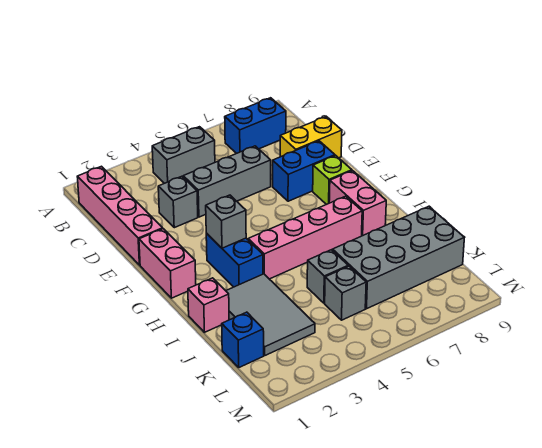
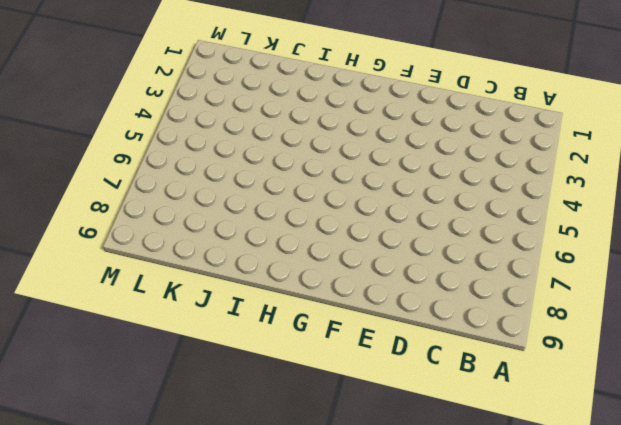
none -> pink brick B1:E1 level 1
none -> grey brick B4:B5 level 1
none -> blue brick B7:B8 level 1

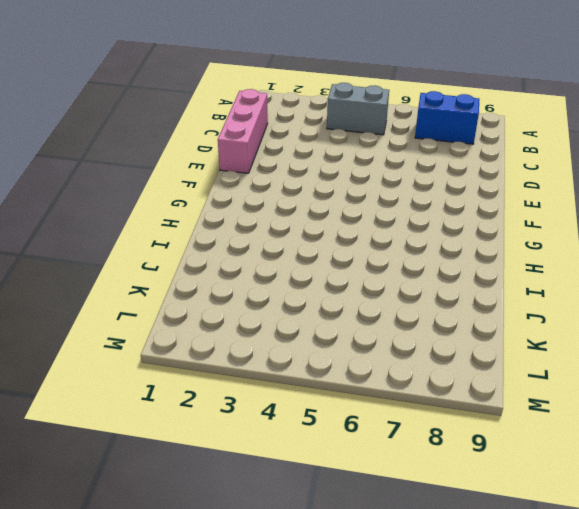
pink brick C1:E1 level 1 -> pink brick B1:E1 level 1
none -> grey brick D3 level 1
none -> grey brick D4:D6 level 1
none -> yellow brick D8:D9 level 1

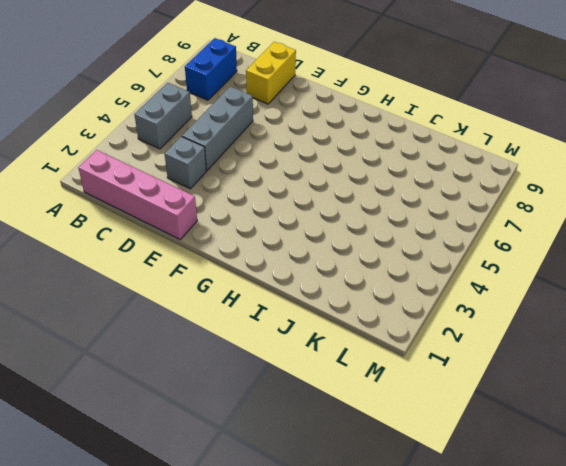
none -> blue brick E7:E8 level 1
none -> pink brick F1:G1 level 1
none -> lime brick F8 level 1

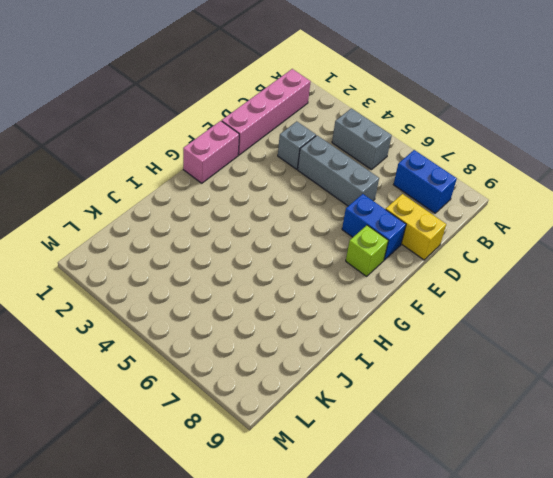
none -> blue brick G3:H3 level 1
none -> pink brick G8:H8 level 1
none -> pink brick H4:H7 level 1

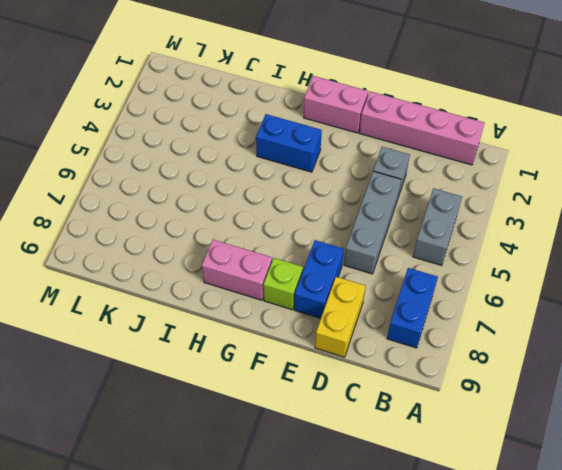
none -> pink brick H4:H7 level 1
none -> pink brick I1 level 1
none -> grey tile I2:K3 level 1

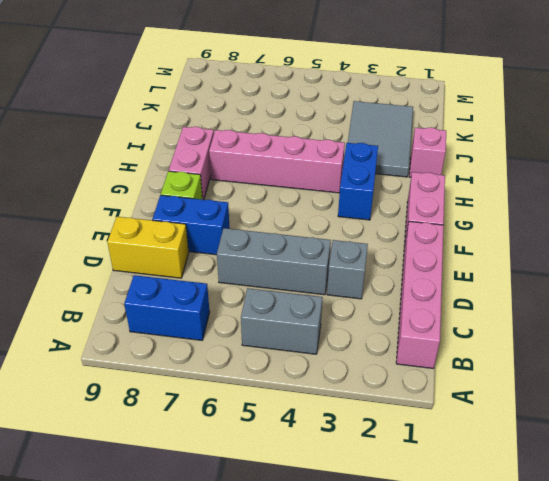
none -> grey brick J5 level 1
none -> grey brick J6:K9 level 1
none -> blue brick K1 level 1

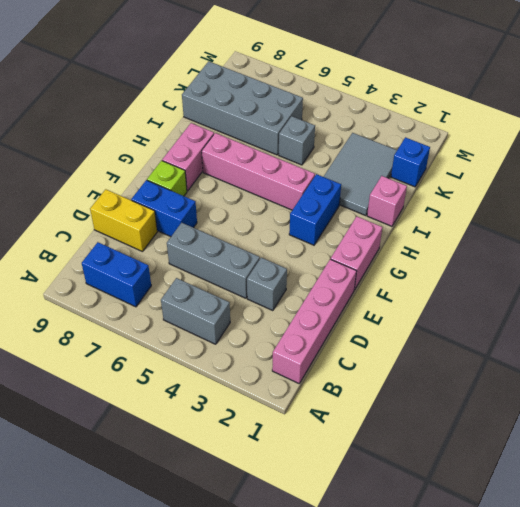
none -> grey brick K5 level 1
none -> grey brick G3 level 2

